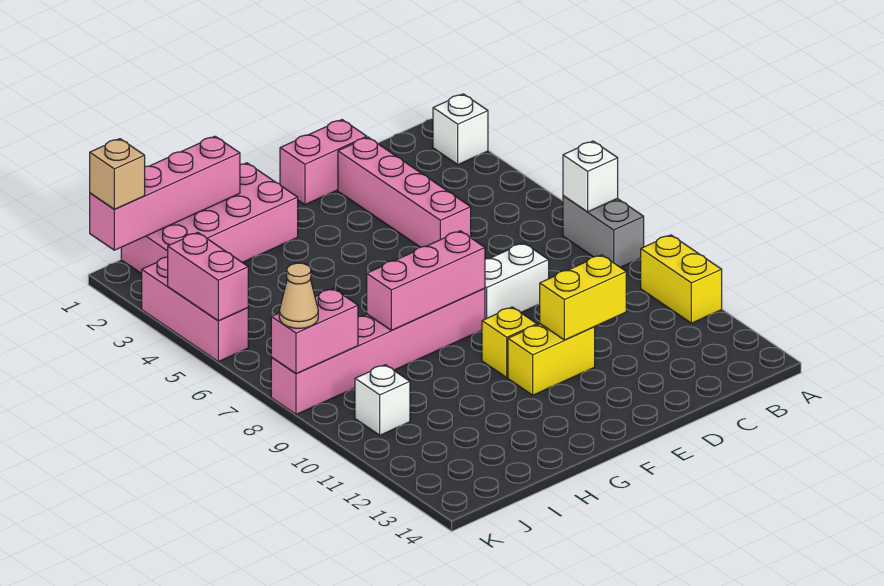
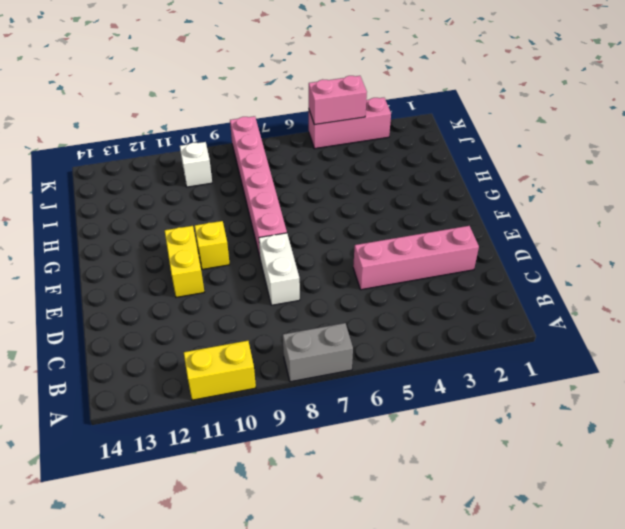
none -> white brick A2 level 1
none -> pink brick D1:E1 level 1
none -> pink brick G1:J2 level 1

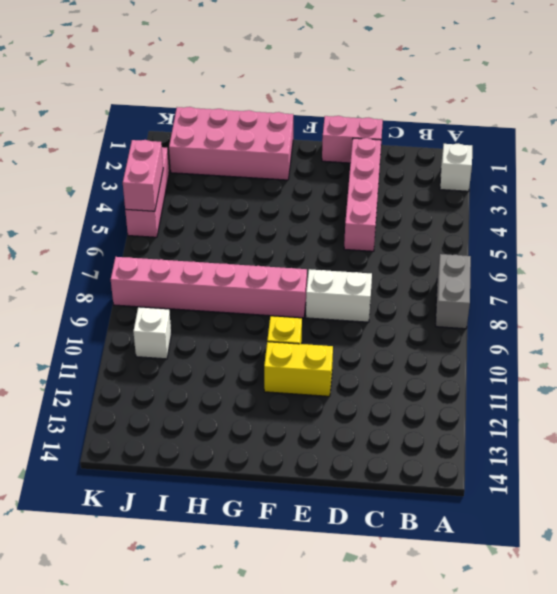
none -> yellow brick A10:A11 level 1
none -> white brick A7 level 2
none -> yellow brick D11:E11 level 2

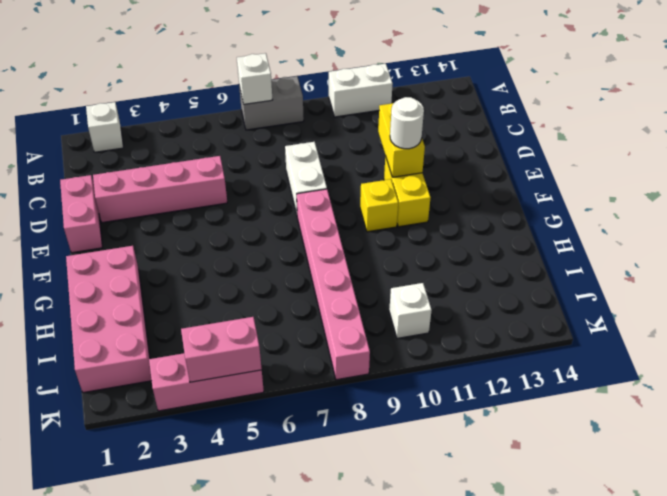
white brick A10:A11 level 1 -> yellow brick A10:A11 level 1
white round brick E11 level 3 -> none
none -> pink brick F8:H8 level 2
none -> pink brick H1:K1 level 2
none -> pink brick J8:K8 level 2

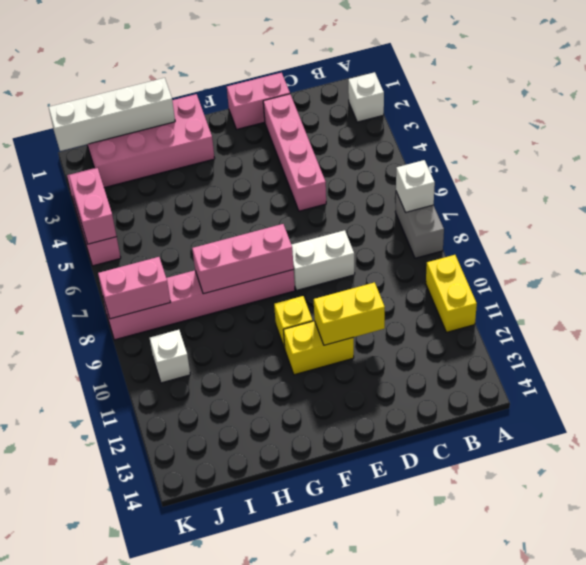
white brick H1:K1 level 2 -> pink brick H1:K1 level 2
none -> tan brick K1 level 3
none -> tan cone K8 level 3

